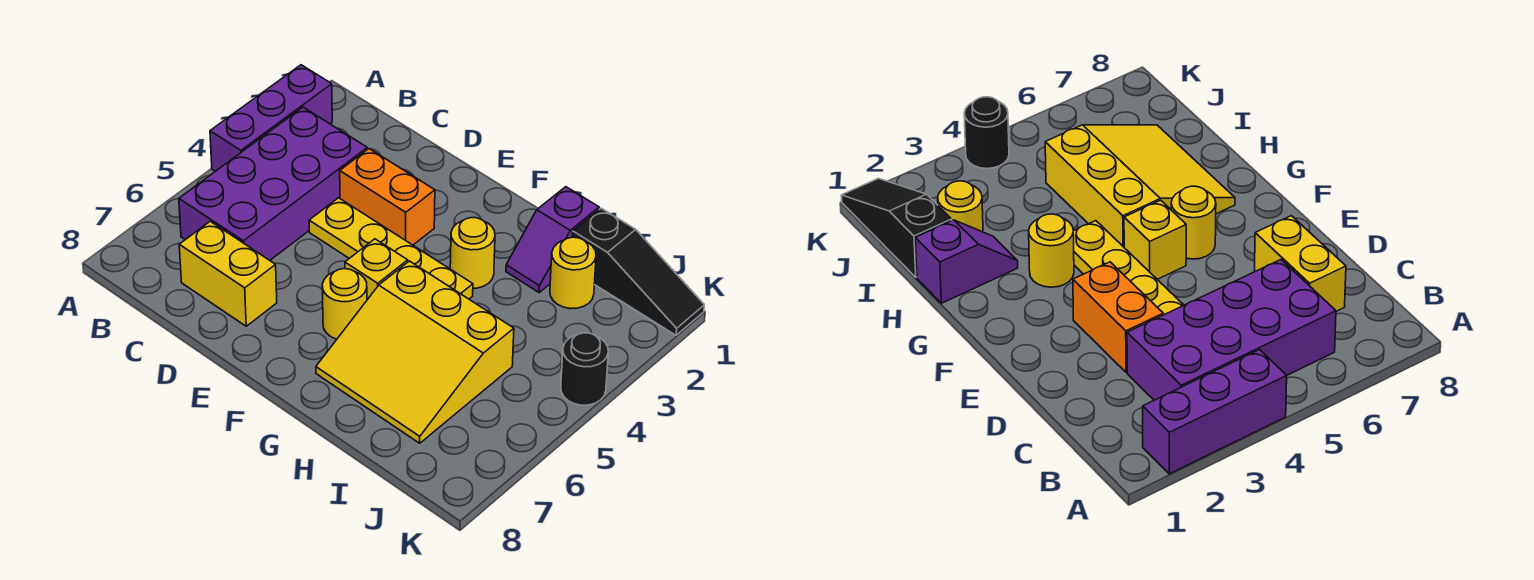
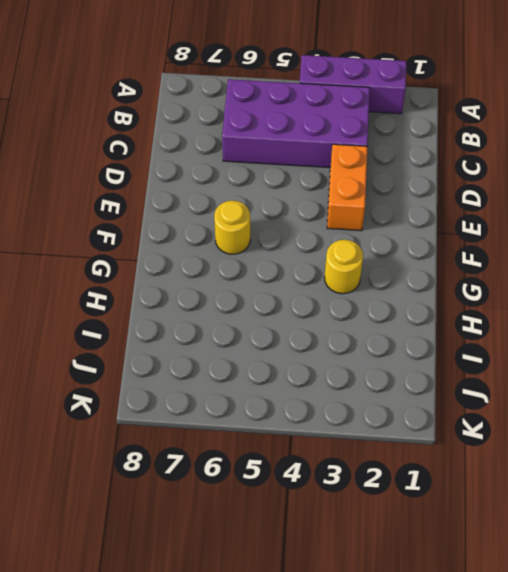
none -> yellow brick C7:D7 level 1
none -> yellow plate D4:G4 level 1
none -> yellow brick F5 level 1

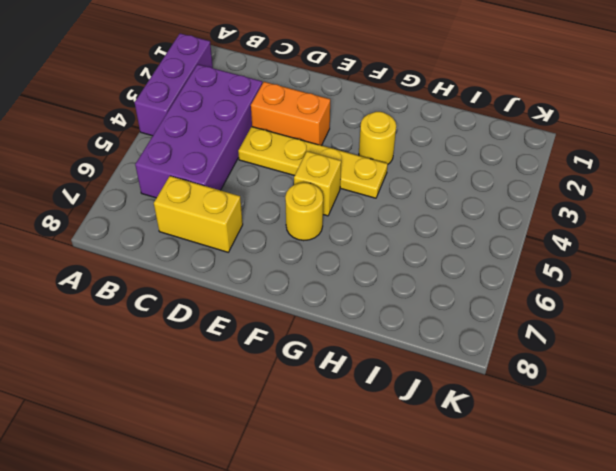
none -> yellow slope G5:I7 level 1 top 5
none -> purple slope H1:H2 level 1 top 1
none -> black slope I1:K1 level 1 top I

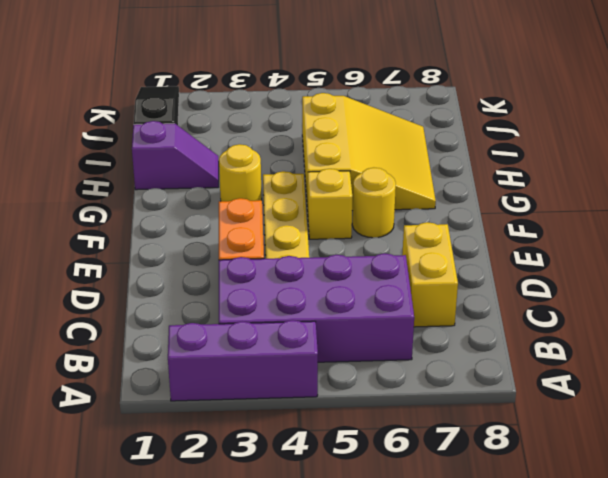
none -> yellow round brick I2 level 1
none -> black round brick K4 level 1

